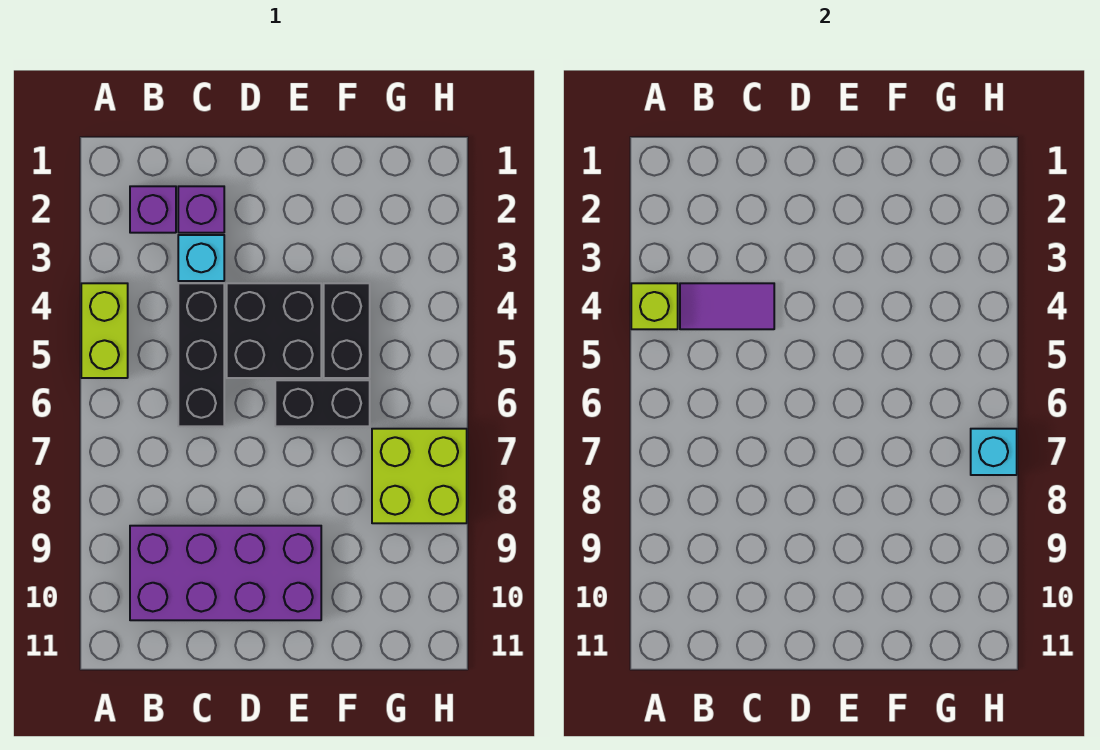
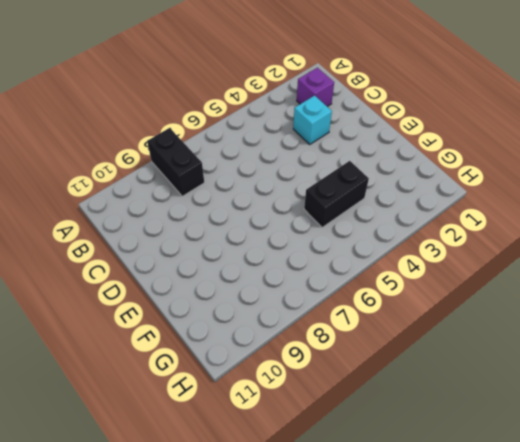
black brick A8:B8 level 1 -> black brick E6:F6 level 1
none -> lime brick A4:A5 level 1
none -> purple brick B9:E10 level 1
none -> purple brick C2 level 1

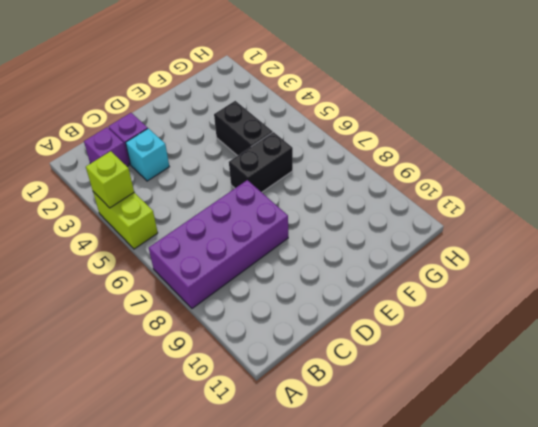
purple brick A7:D8 level 1 -> purple brick B9:E10 level 1
none -> black brick C4:C6 level 1
none -> black brick D4:E5 level 1
none -> lime brick G7:H8 level 1

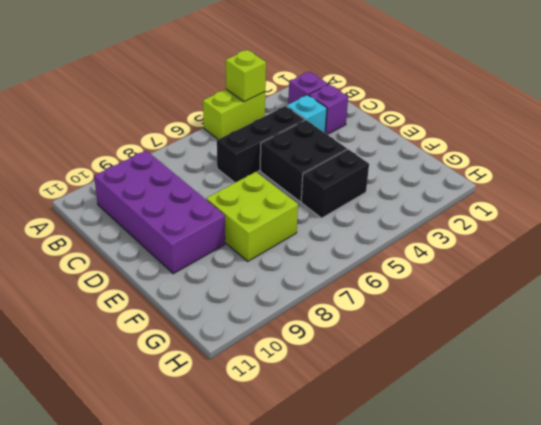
lime brick E7:F8 level 1 -> lime brick G7:H8 level 1
none -> black brick E6:F6 level 1
none -> purple tile B4:C4 level 2
none -> cyan brick H7 level 2

